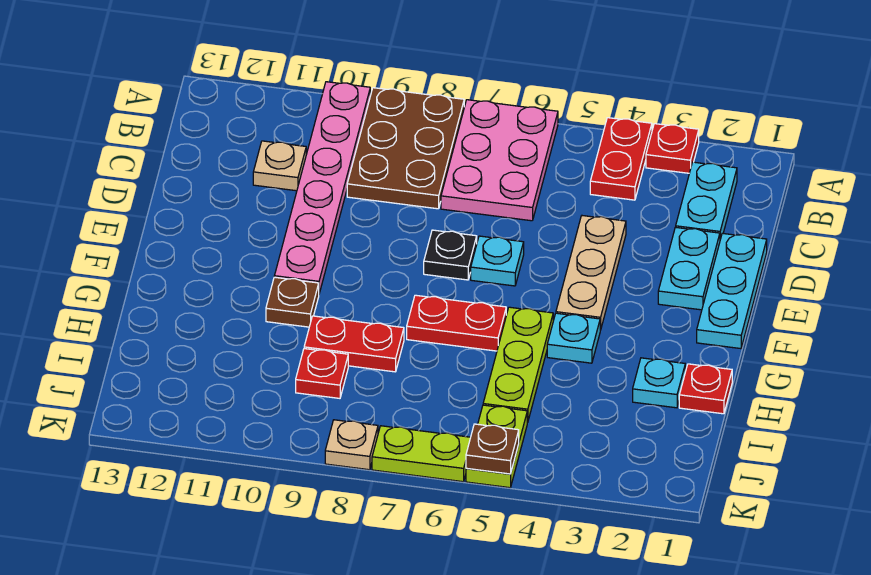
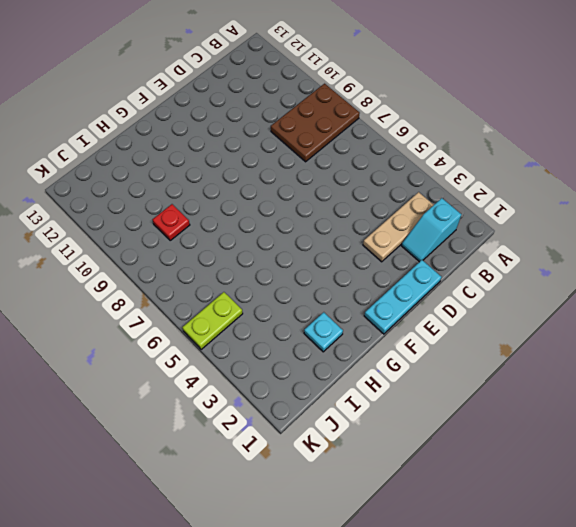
cyan slope B2:C2 level 1 top B -> cyan plate B2:C2 level 1
tan plate B3:D3 level 1 -> tan plate D4:F4 level 1
none -> red plate A3 level 1
none -> red plate A4:B4 level 1
none -> pink plate A6:C7 level 1

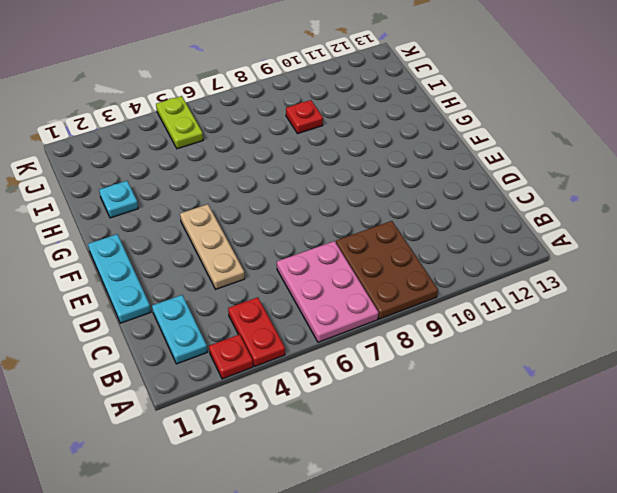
none -> pink plate A10:F10 level 1
none -> tan plate C11 level 1
none -> cyan plate D2:E2 level 1

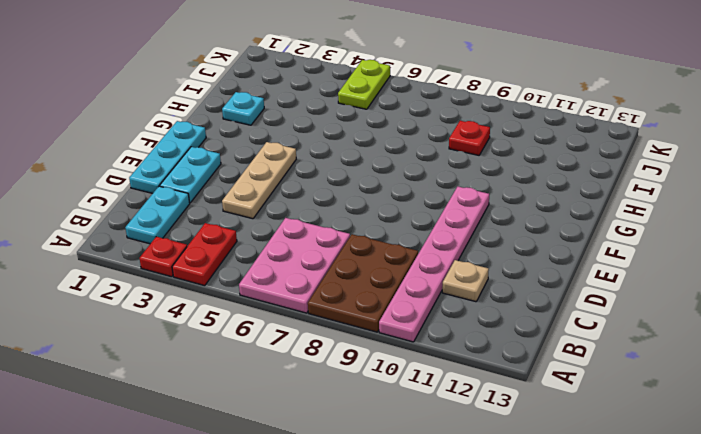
none -> cyan plate E6 level 1
none -> black plate E7 level 1
none -> cyan plate G4 level 1

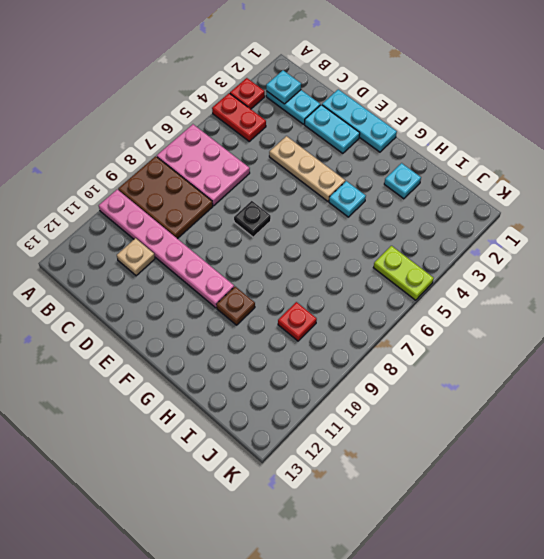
cyan plate B2 level 2 -> cyan plate E6 level 1
none -> lime plate G5:I5 level 1
none -> red plate G6:G7 level 1
none -> red plate H1 level 1

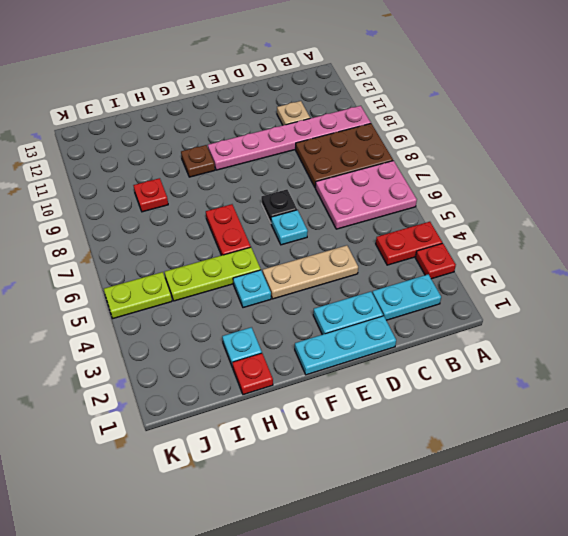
none -> red plate H8:H9 level 1
none -> lime plate K6:K7 level 1
none -> tan plate K8 level 1

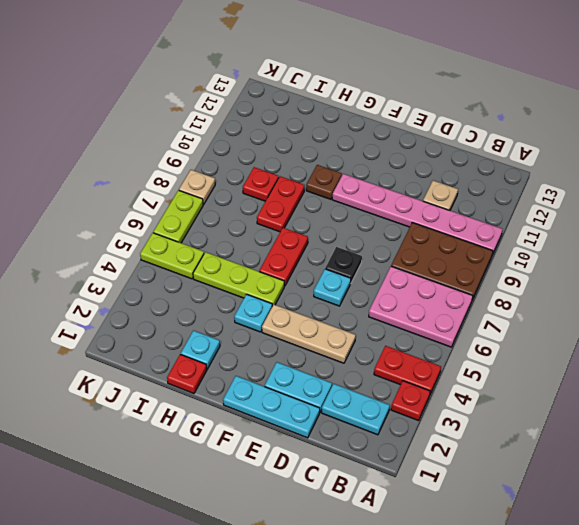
none -> brown plate K5 level 2

